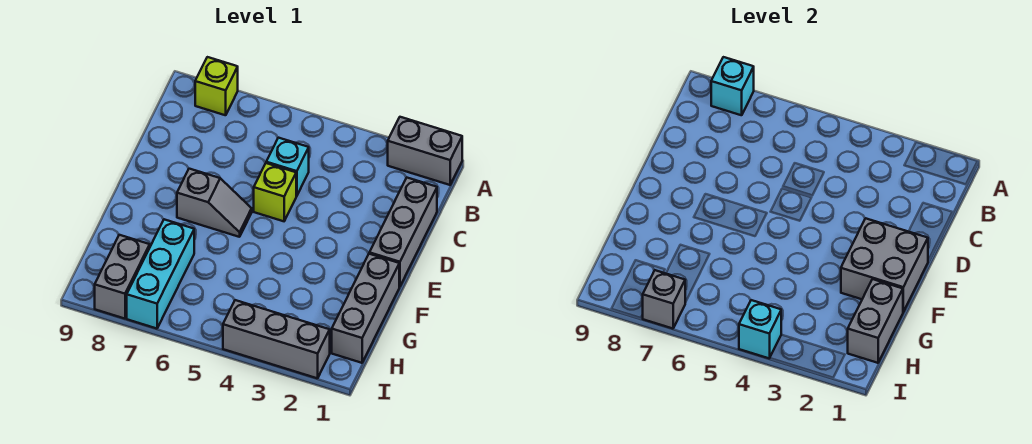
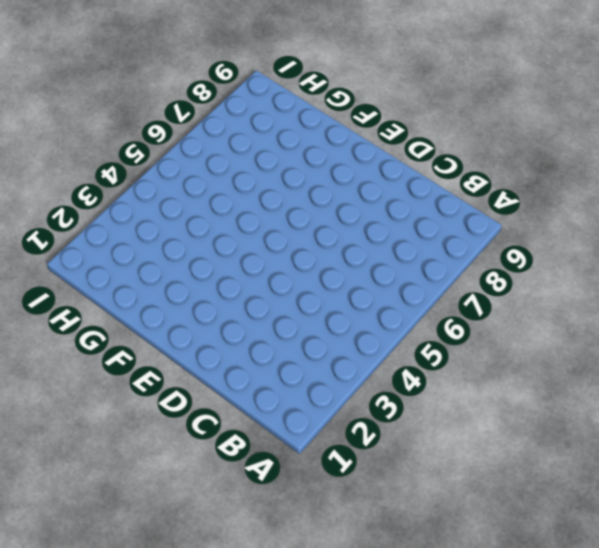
none -> grey brick A1:A2 level 1
none -> lime brick A8 level 1
none -> grey brick C1:E1 level 1

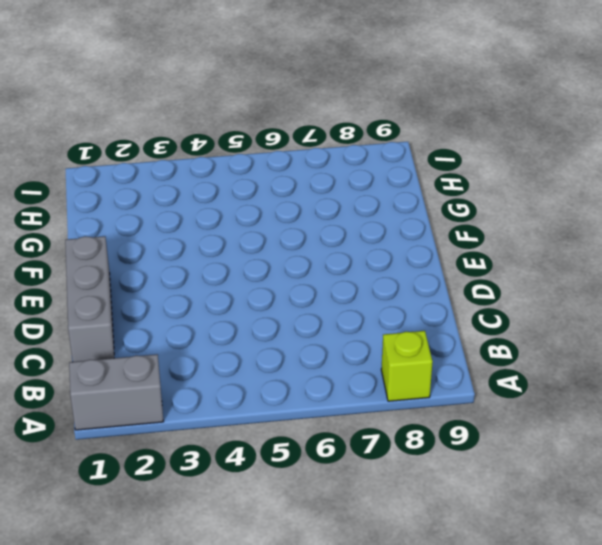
none -> cyan brick C5 level 1
none -> lime brick D5 level 1
none -> grey slope E6:E7 level 1 top 7

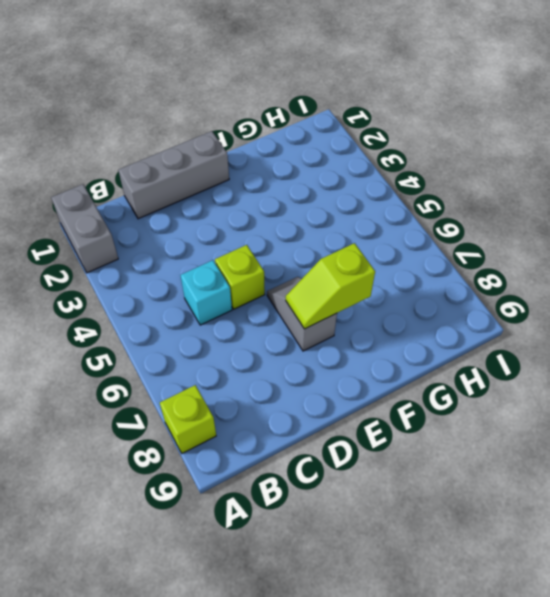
lime slope E7:F7 level 2 top F -> none
none -> grey brick F1:H1 level 1
none -> cyan brick G7:I7 level 1
none -> grey brick H8:I8 level 1

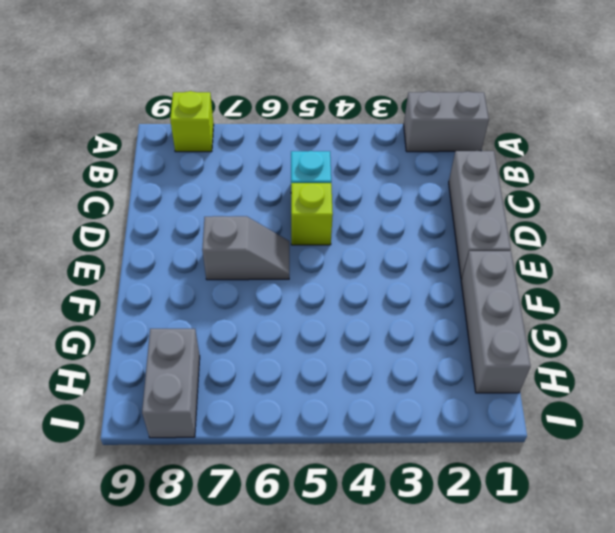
none -> cyan brick G7:I7 level 1
none -> grey brick I2:I4 level 1
none -> cyan brick A8 level 2

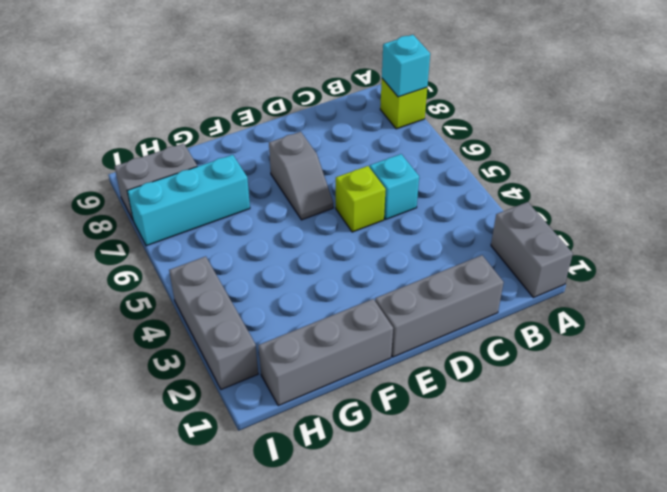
none -> grey brick E1:F2 level 2
none -> grey brick G1:H1 level 2
none -> cyan brick I4 level 2

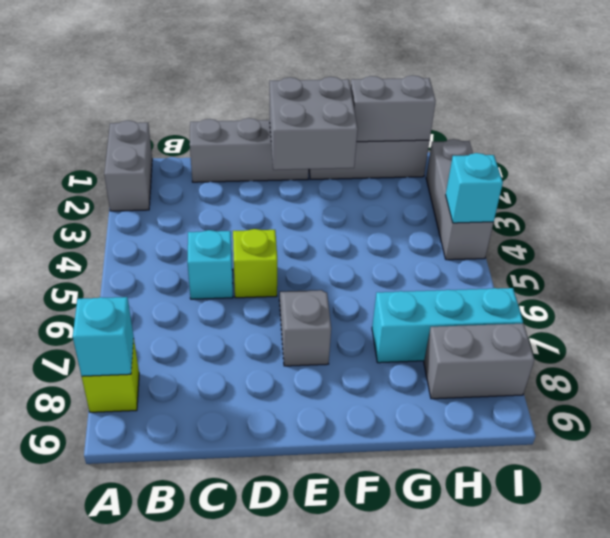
none -> grey brick I7 level 2

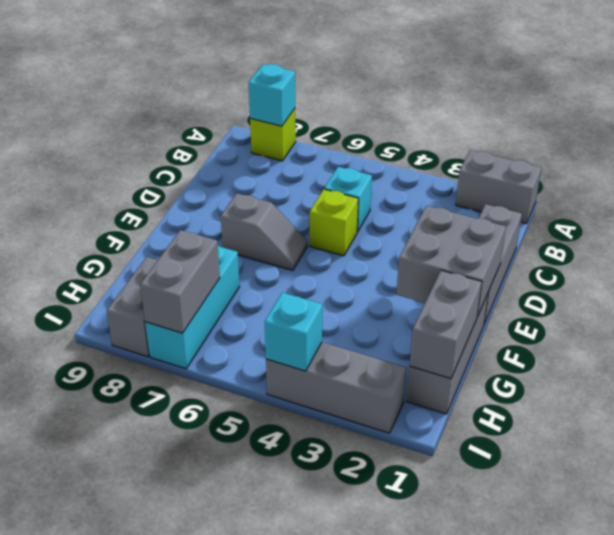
grey brick H7:I7 level 2 -> grey brick I7 level 2

